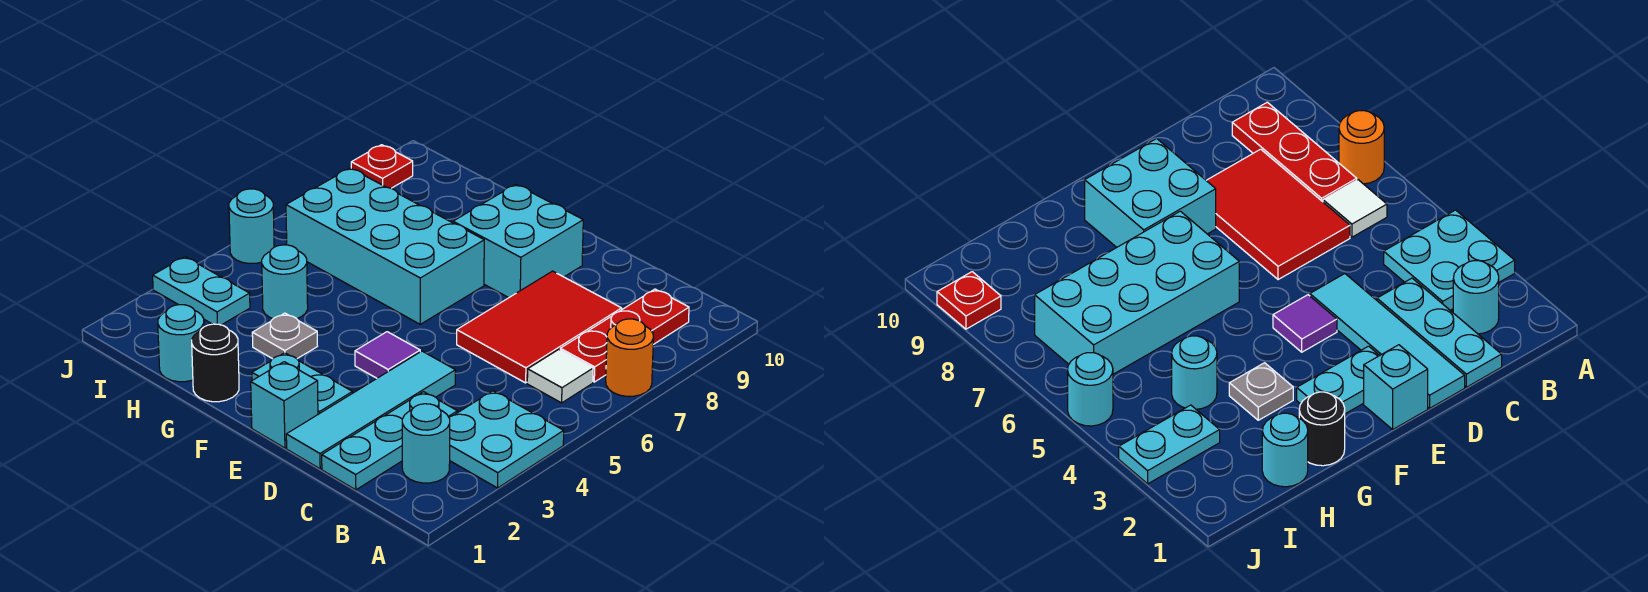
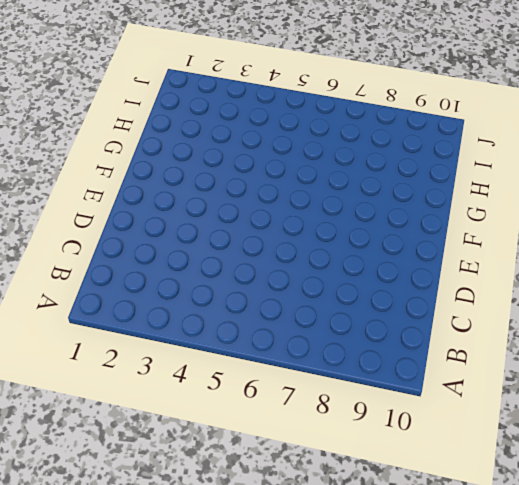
none -> cyan plate A3:B4 level 1
none -> orange round brick A7 level 1
none -> cyan round brick B2 level 1

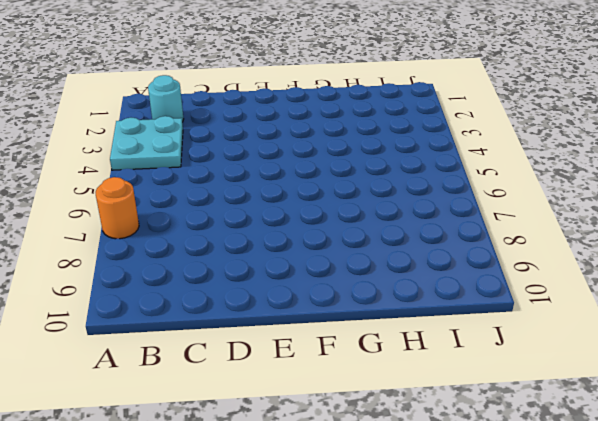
none -> white tile B6 level 1
none -> red plate B7:B9 level 1
none -> cyan plate C1:C3 level 1

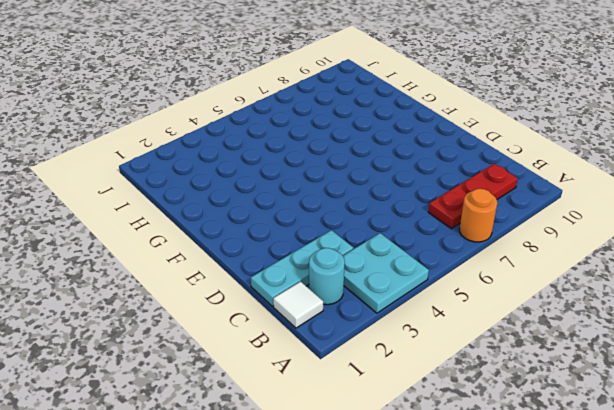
white tile B1 level 1 -> white tile B6 level 1
none -> red tile C6:D8 level 1
none -> cyan tile D1:D4 level 1
none -> cyan brick E1 level 1

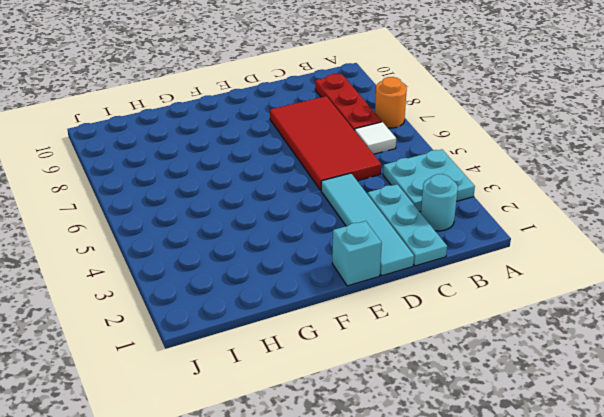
red tile C5:D8 level 1 -> red tile C6:D8 level 1
none -> cyan plate E2:F2 level 1
none -> purple tile E4 level 1
none -> cyan brick E8:F9 level 1

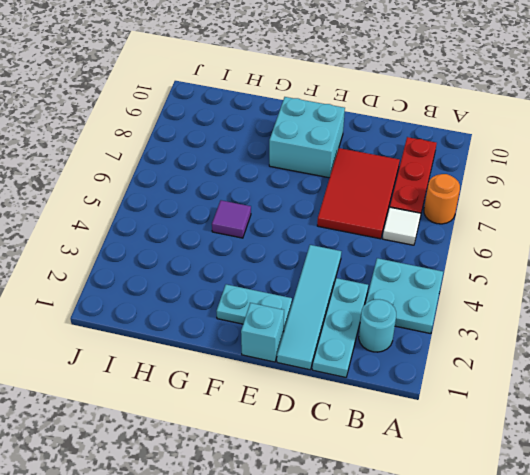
purple tile G5 level 1 -> purple tile E4 level 1
none -> cyan brick F6:I7 level 1
none -> black round brick G1 level 1
none -> grey plate G3 level 1

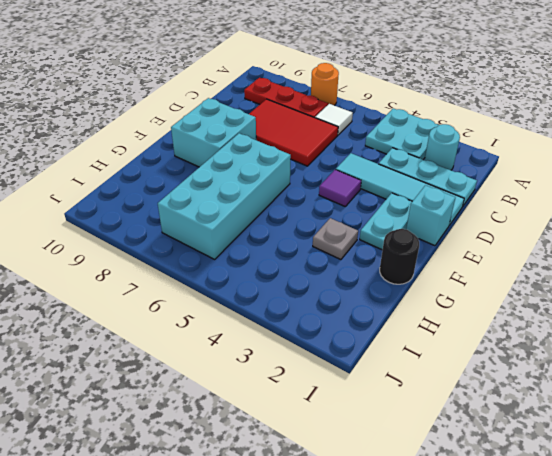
none -> cyan round brick H1 level 1
none -> cyan round brick H4 level 1
none -> cyan plate I3:J3 level 1

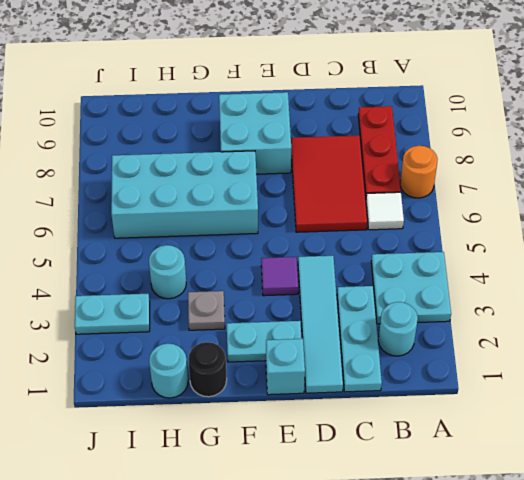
none -> cyan round brick J5 level 1
none -> red plate J9 level 1

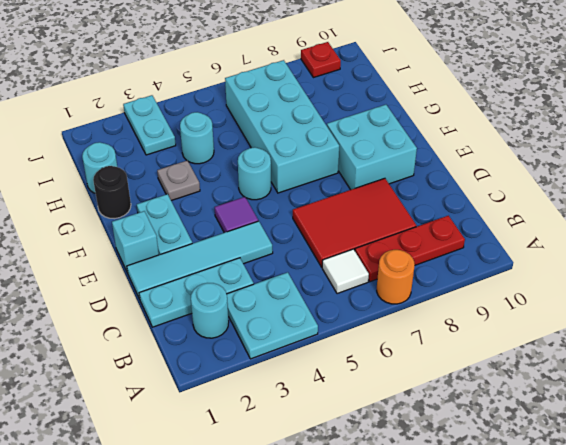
cyan round brick F5 level 1 -> cyan round brick J5 level 1

